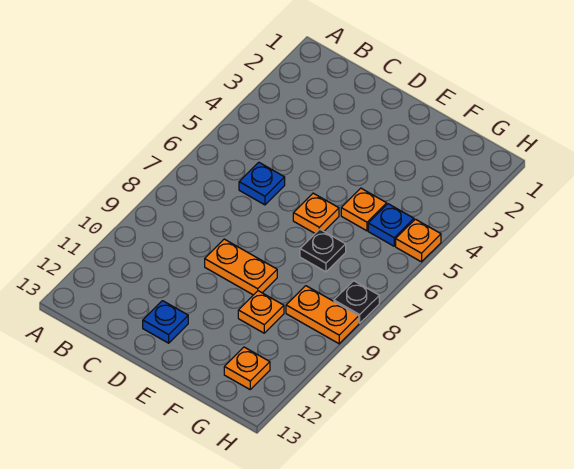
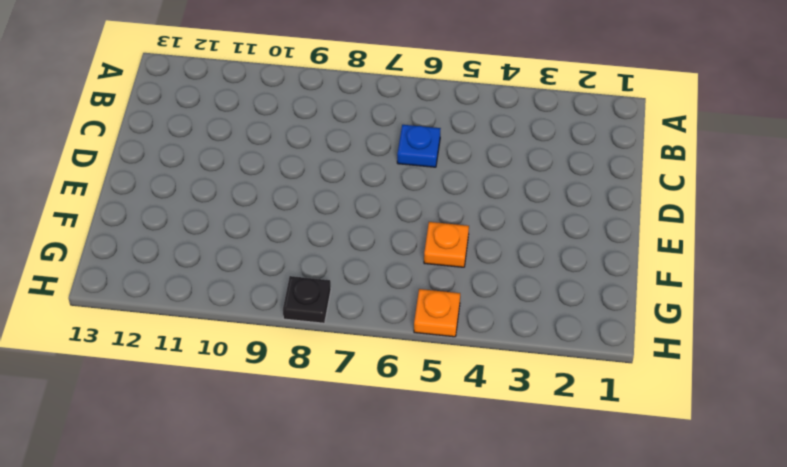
none -> orange plate D9:E9 level 1
none -> blue plate D12 level 1
none -> orange plate E6 level 1

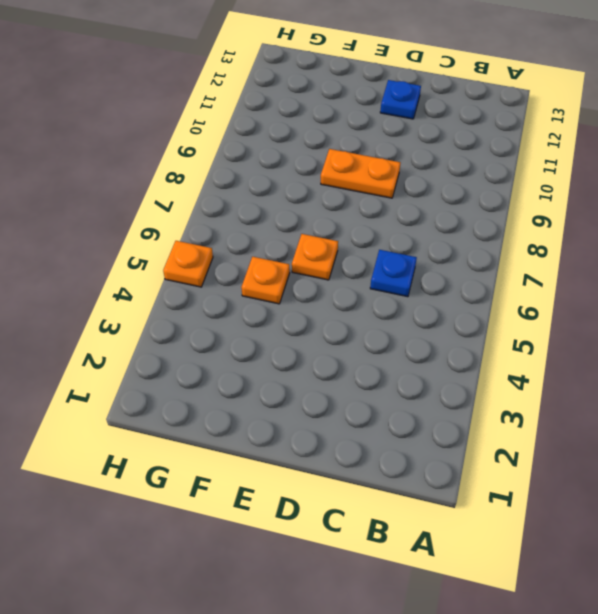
none -> black plate F7 level 1
none -> orange plate F10 level 1
none -> blue plate G5 level 1

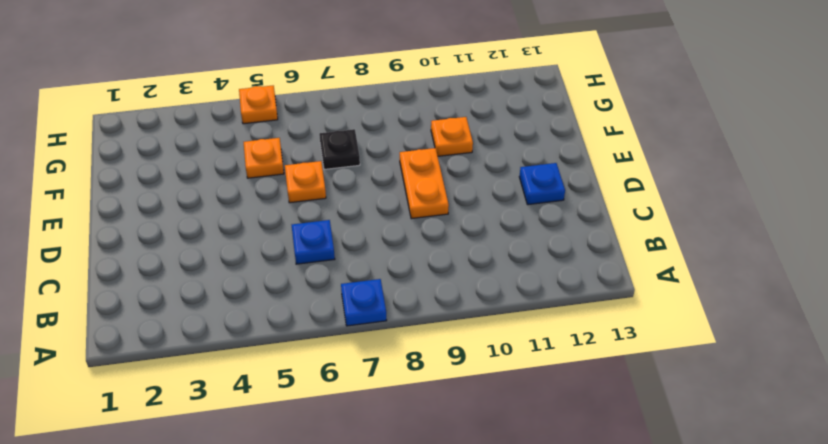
blue plate A7 level 1 -> blue plate G5 level 1
none -> orange plate G9:H9 level 1
none -> orange plate G12 level 1
none -> black plate H8 level 1

